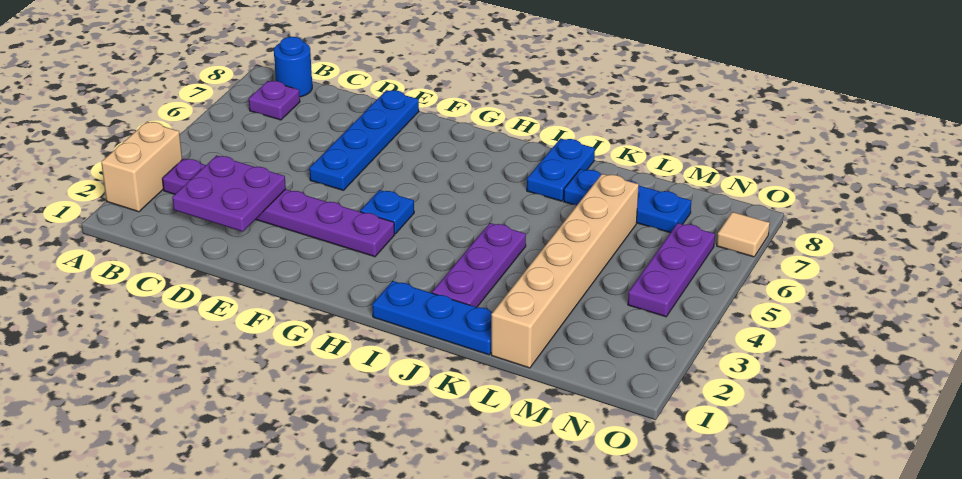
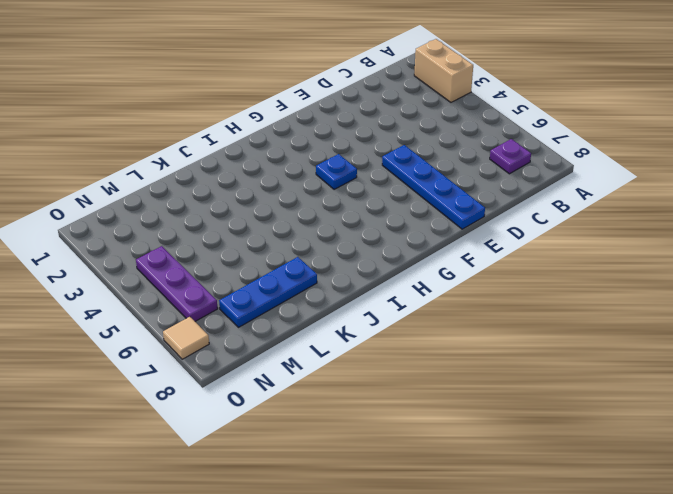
none -> purple plate B3:G3 level 1
none -> blue round brick B8 level 1
none -> blue plate I1:K1 level 1

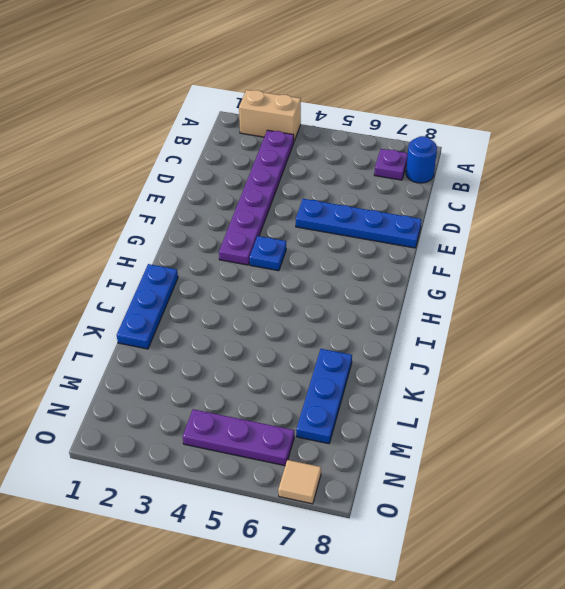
none -> purple plate J2:J4 level 1
none -> blue plate J7:J8 level 1
none -> tan brick L1:L6 level 1

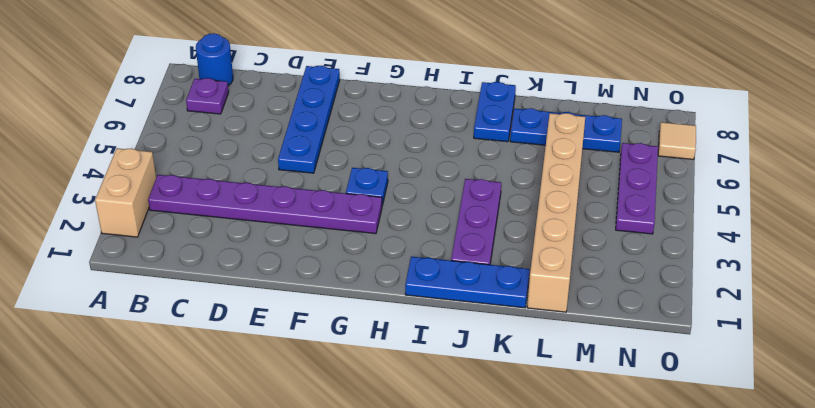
none -> purple plate C2:D3 level 2

